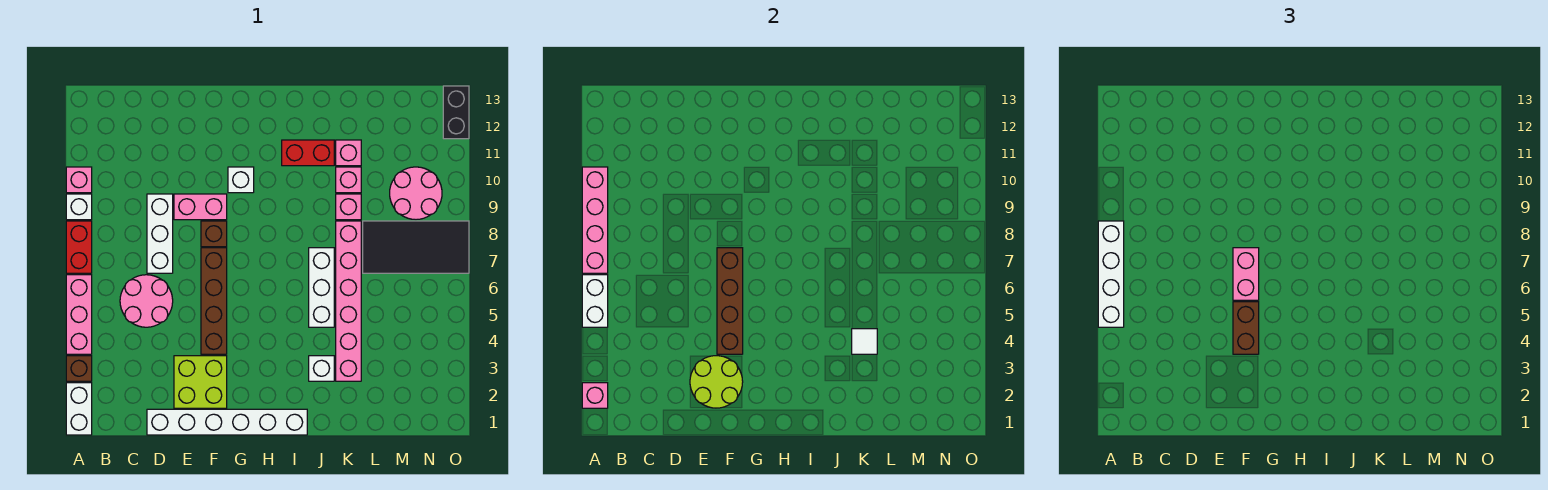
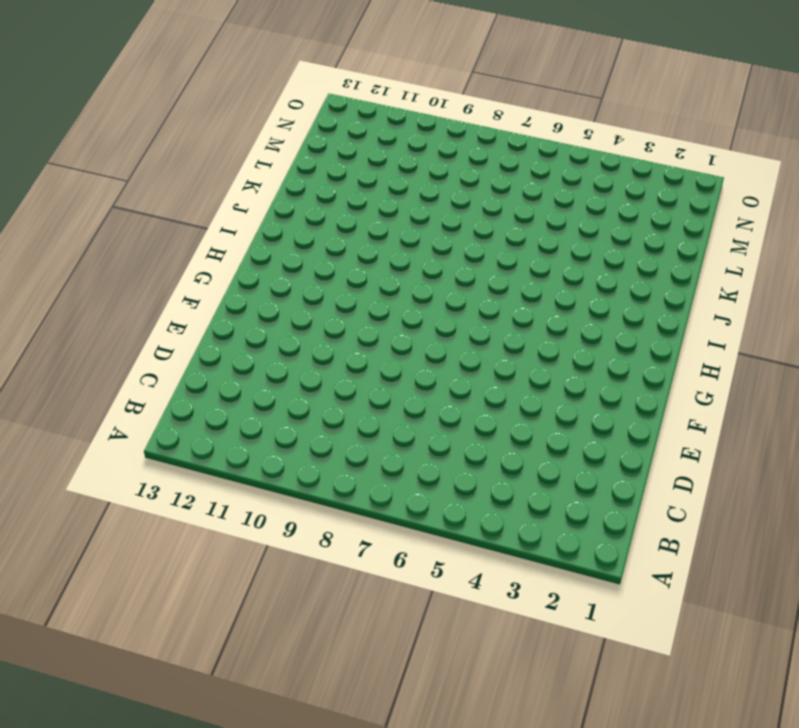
none -> white brick A1:A2 level 1
none -> brown brick A3 level 1
none -> pink brick A4:A6 level 1
none -> red brick A7:A8 level 1

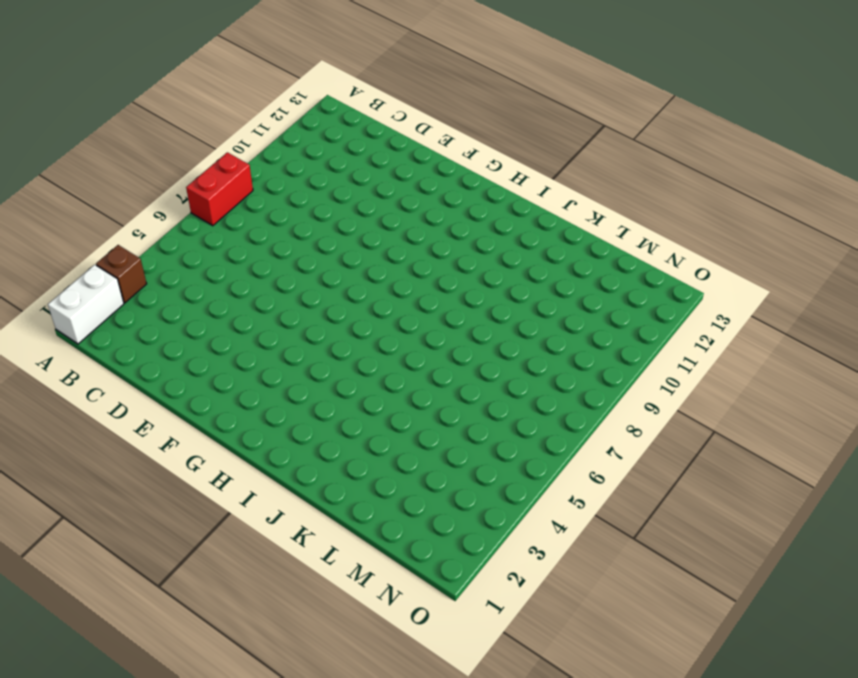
none -> pink brick A4:A6 level 1
none -> white brick A9 level 1
none -> pink brick A10 level 1
none -> pink round brick C5:D6 level 1

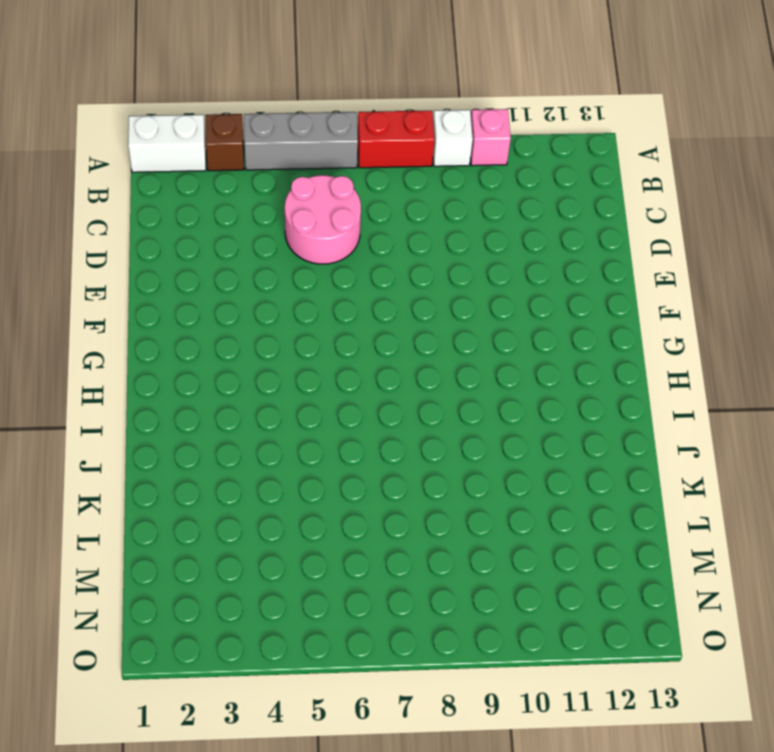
grey brick A4:A6 level 1 -> pink brick A4:A6 level 1
none -> white brick D1:I1 level 1
none -> white brick D7:D9 level 1
none -> lime brick E2:F3 level 1
none -> pink brick E9:F9 level 1

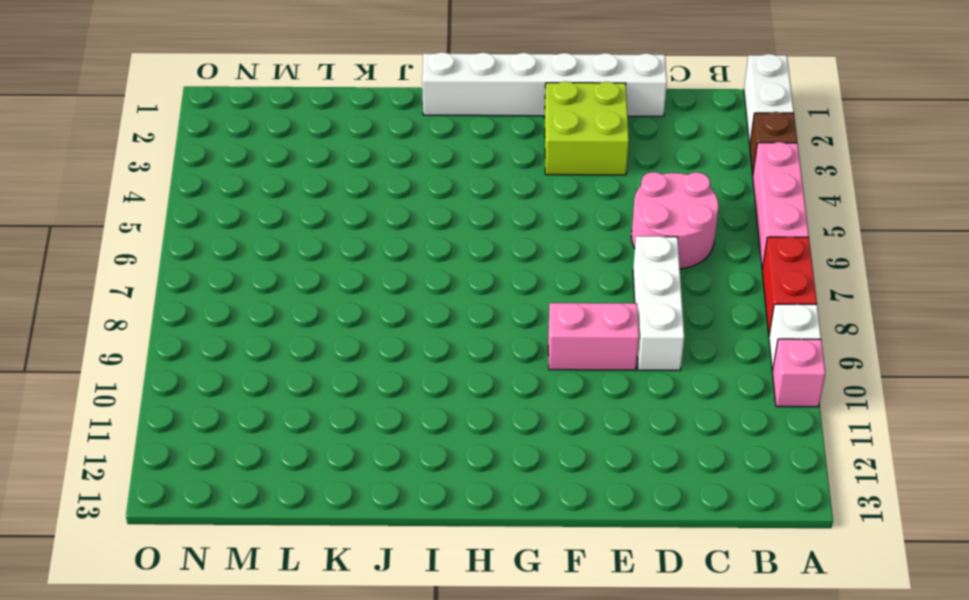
none -> brown brick F4:F7 level 1
none -> brown brick F8 level 1
none -> white brick G10 level 1
none -> red brick I11:J11 level 1

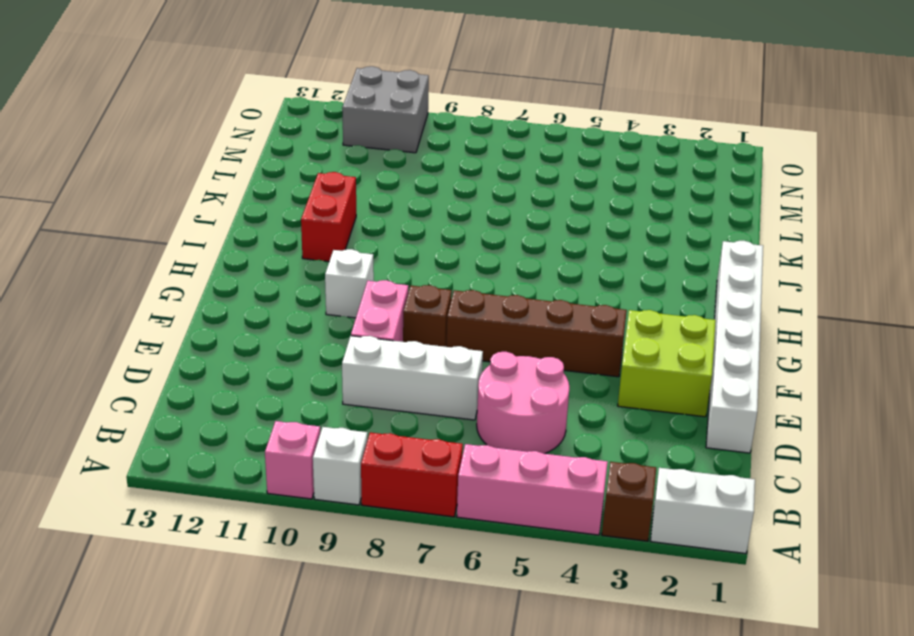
grey brick N10:O11 level 1 -> pink round brick M9:N10 level 1
none -> white brick J3 level 1
none -> white brick J5:J7 level 1
none -> pink brick K3:K8 level 1
none -> pink brick K9 level 1

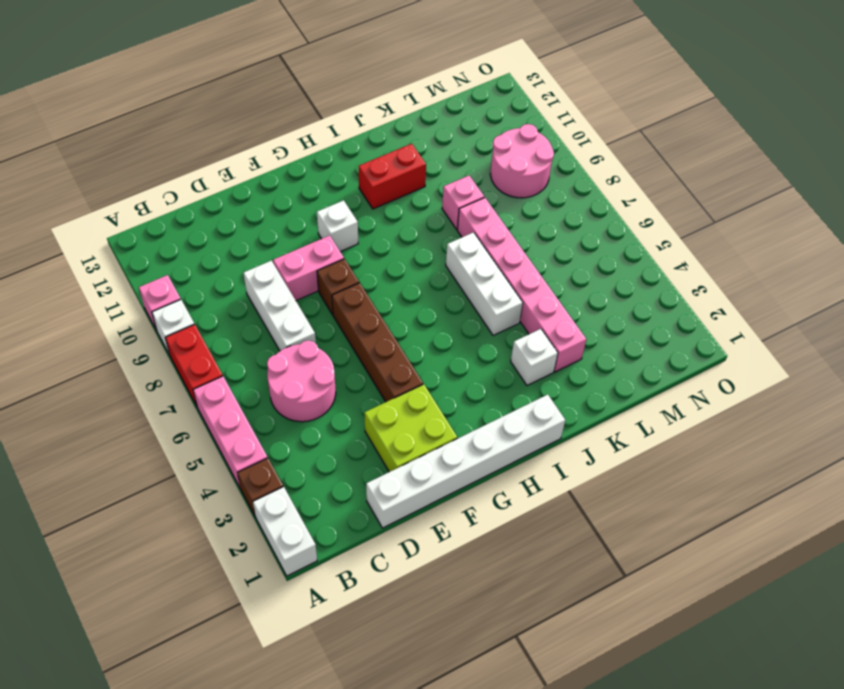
none -> pink brick K10 level 1
none -> pink brick K11 level 1
none -> black tile L7:O8 level 1
none -> black brick O12:O13 level 1

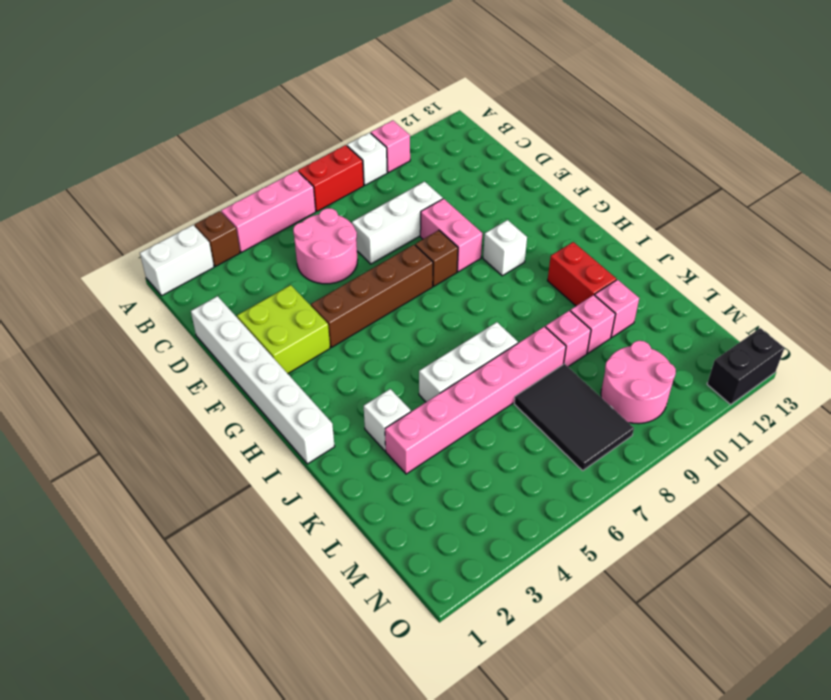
black tile L7:N8 level 1 -> black tile L7:O8 level 1
none -> pink brick A2 level 2
none -> white brick A5:A6 level 2
none -> pink brick A7:A10 level 2
none -> lime round brick E2:F3 level 2

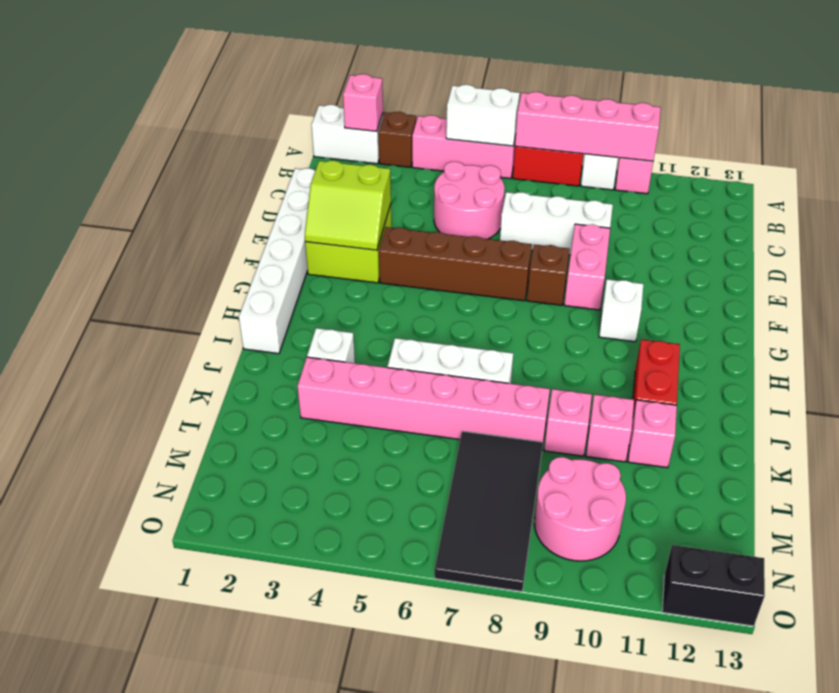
lime slope E2:F3 level 2 top E -> lime round brick E2:F3 level 2
none -> brown brick F4:F7 level 2
none -> white tile K4 level 2
none -> white brick A5:A8 level 3
none -> brown brick F4:F5 level 3

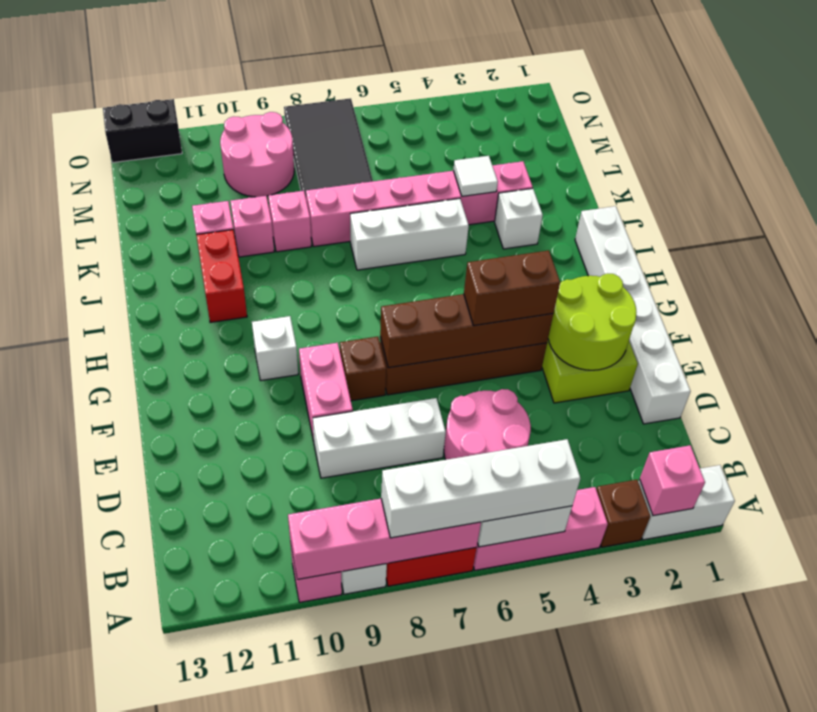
none -> pink brick F6:F7 level 3

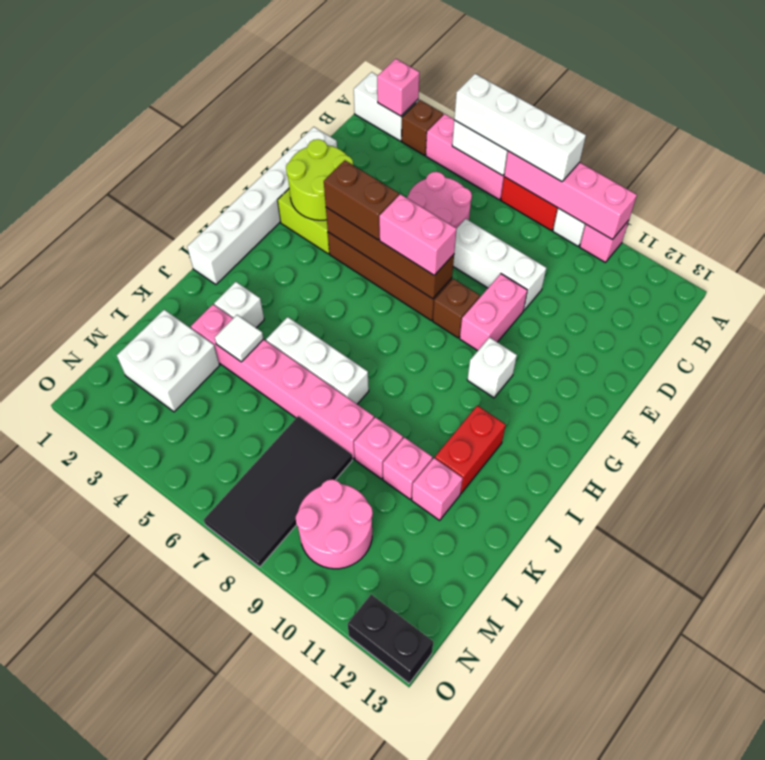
white brick L2:M3 level 1 -> none

